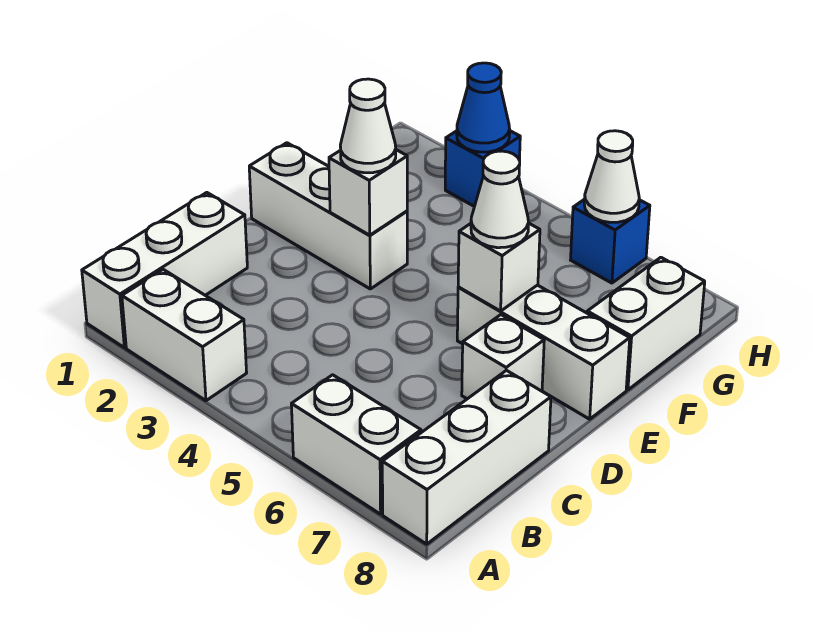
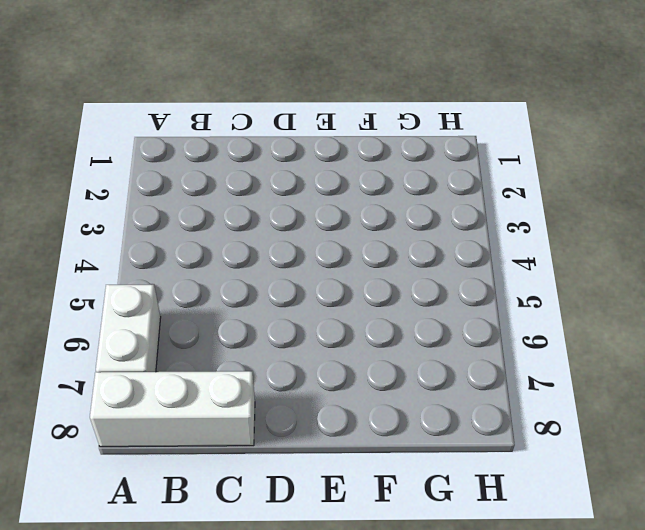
none -> white brick A1:C1 level 1
none -> white brick A2:A3 level 1
none -> white brick D7 level 1

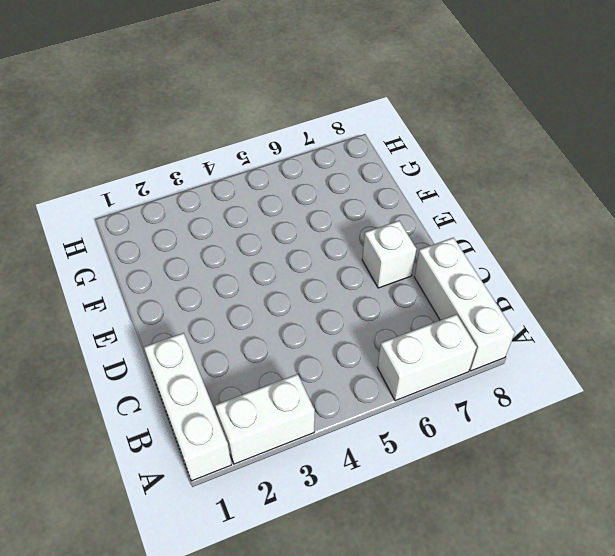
none -> white brick E1:E3 level 1
none -> white brick E6:E8 level 1
none -> white brick F8:G8 level 1

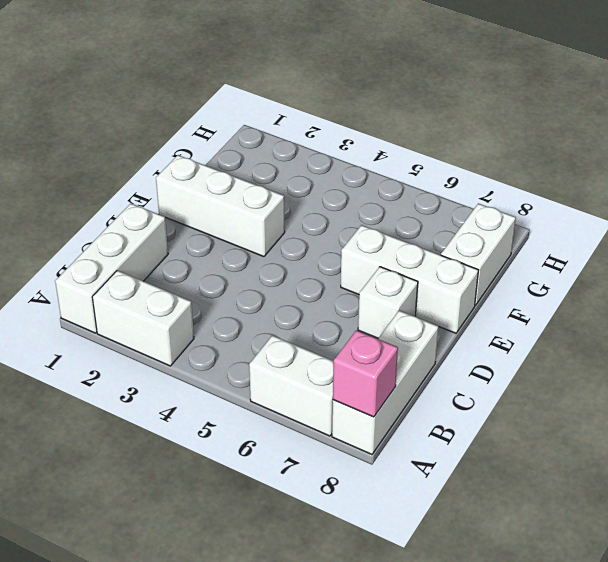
pink brick A8 level 2 -> none
none -> blue brick H3 level 1
none -> blue brick H6 level 1
none -> white brick E3 level 2

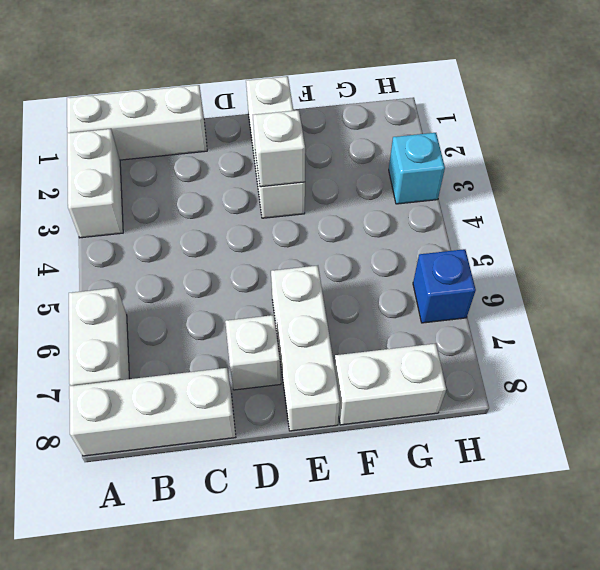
cyan brick H3 level 1 -> blue brick H3 level 1
none -> white brick E6 level 2
none -> blue cone H3 level 2
none -> white cone H6 level 2

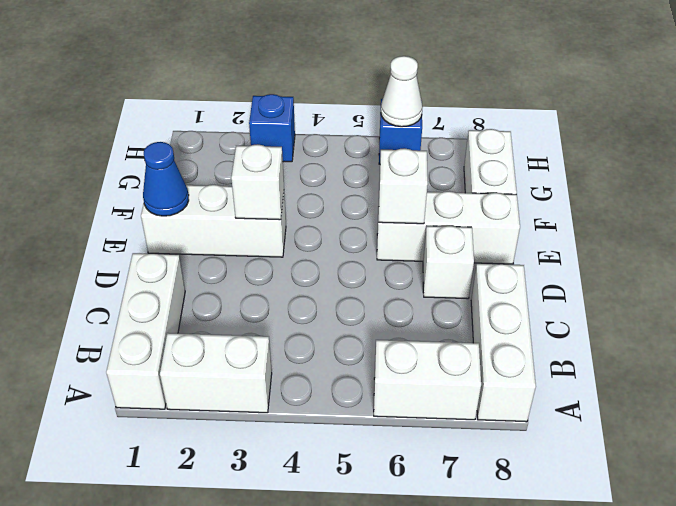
blue cone E1 level 2 -> blue cone H3 level 2
none -> white cone E3 level 3
none -> white cone E6 level 3

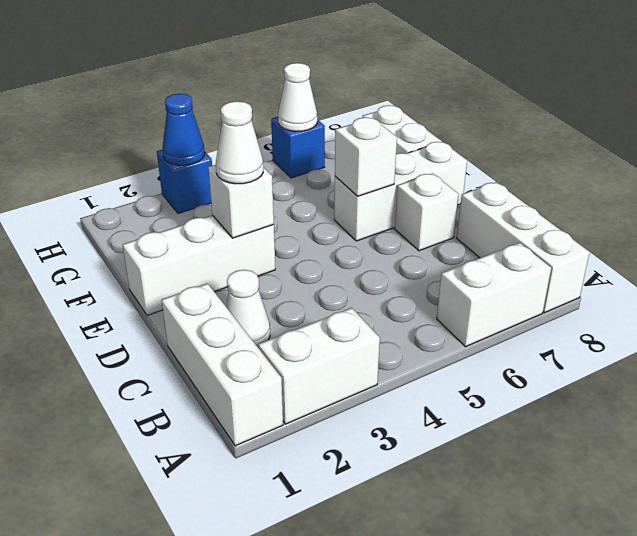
white cone C2 level 1 -> white cone E6 level 3

